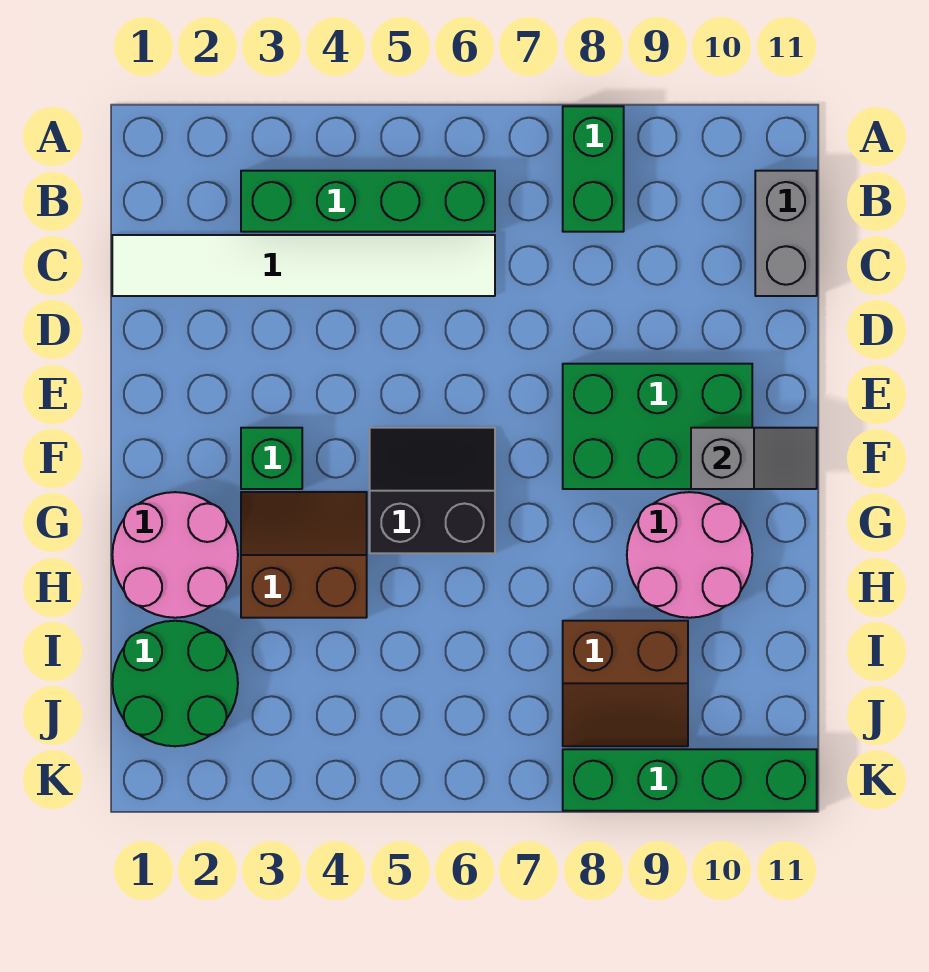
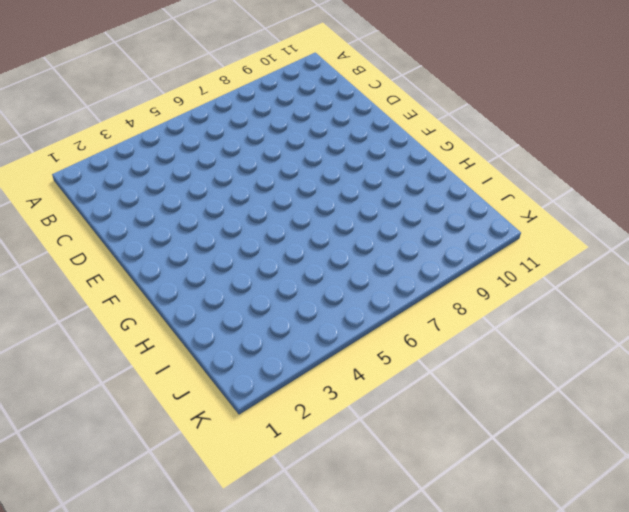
none -> green brick A8:B8 level 1
none -> green brick B3:B6 level 1
none -> grey brick B11:C11 level 1

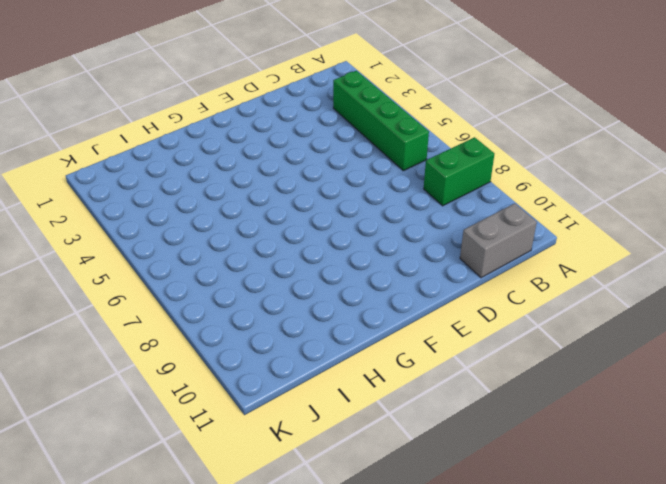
none -> white tile C1:C6 level 1
none -> green brick E8:F10 level 1
none -> green brick F3 level 1

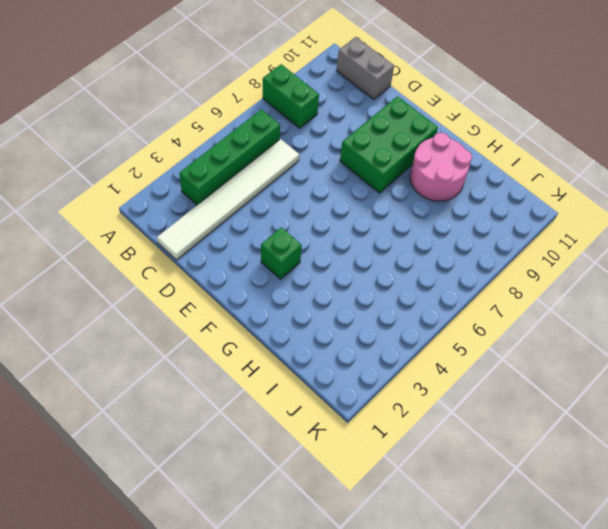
none -> black slope F5:G6 level 1 top G
none -> pink round brick G1:H2 level 1
none -> brown slope G3:H4 level 1 top H

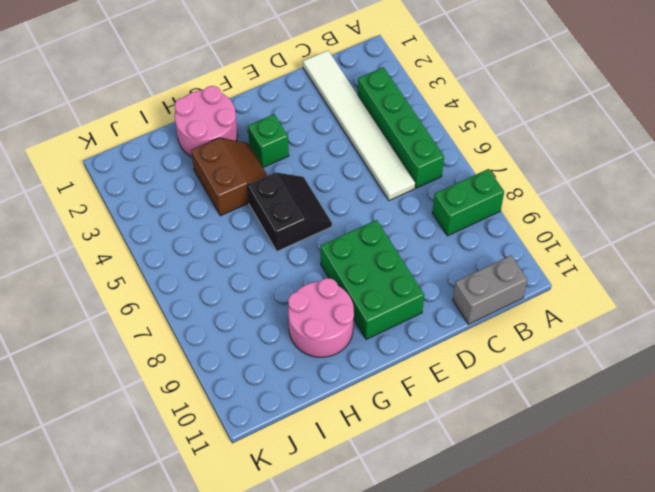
none -> green round brick I1:J2 level 1
none -> brown slope I8:J9 level 1 top I
none -> green brick K8:K11 level 1

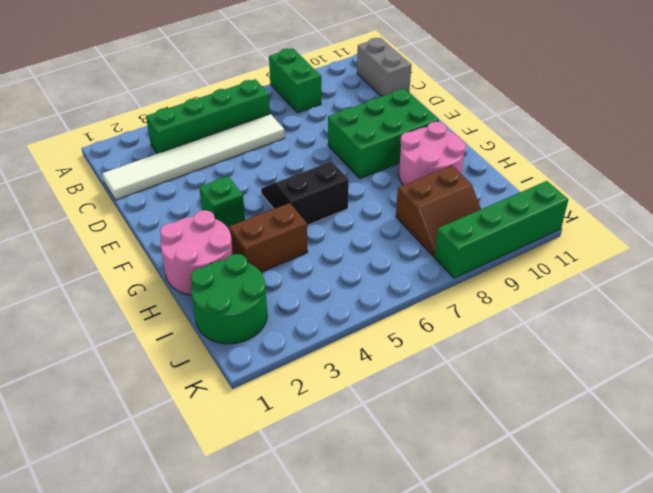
none -> grey slope F10:F11 level 2 top 10

